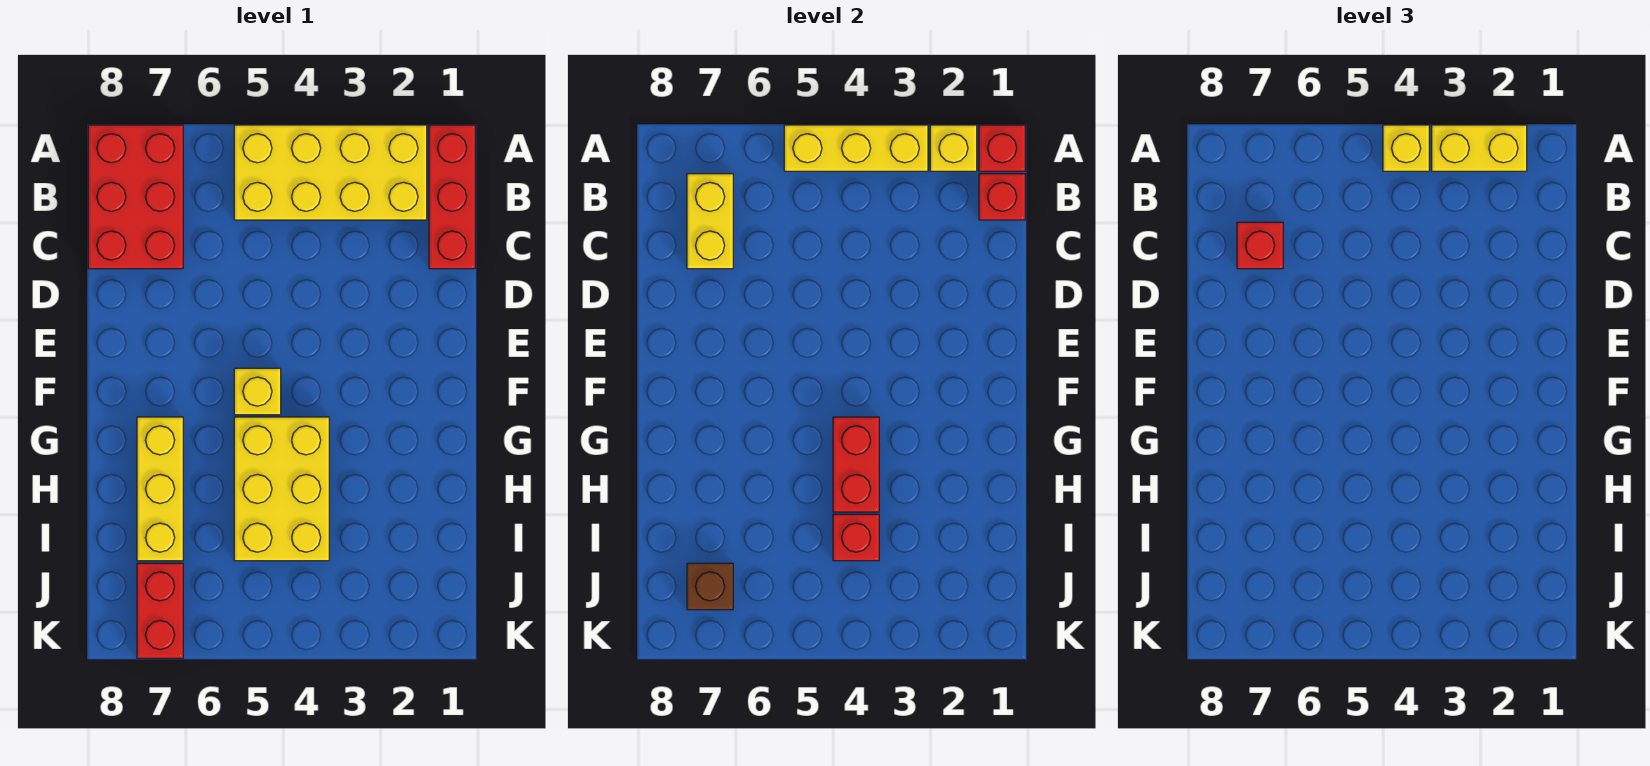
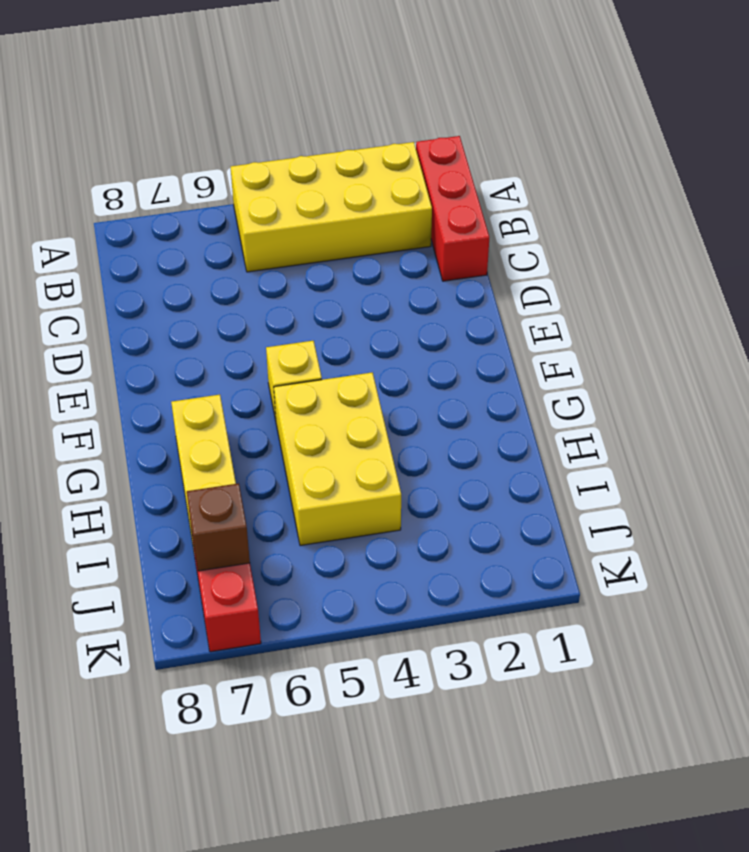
none -> red brick A7:C8 level 1
none -> red brick A1 level 2
none -> yellow brick A2 level 2

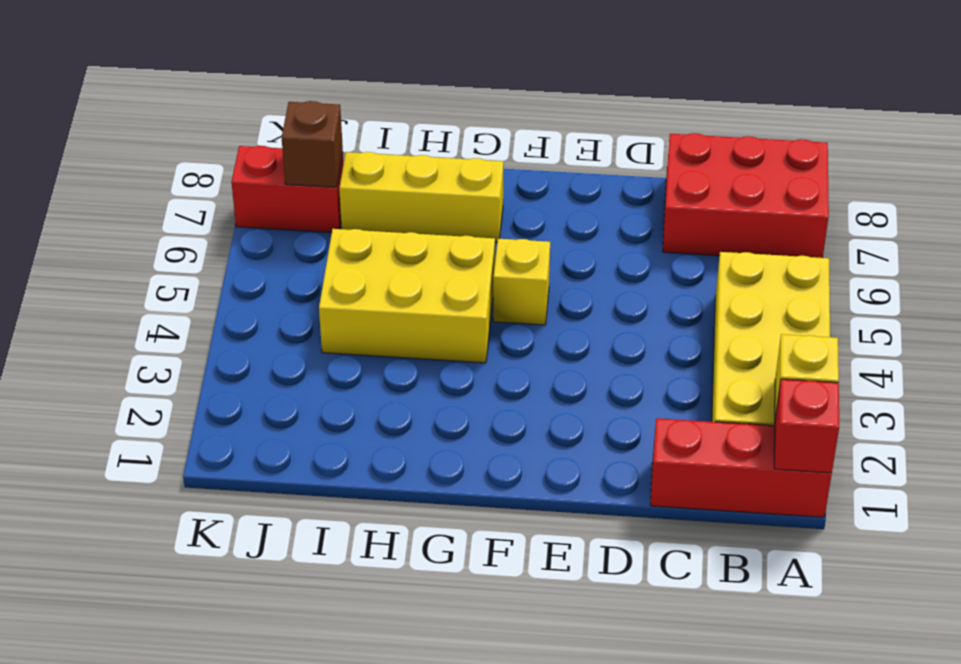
none -> yellow brick A3:A5 level 2
none -> red brick B1 level 2
none -> yellow brick B7:C7 level 2

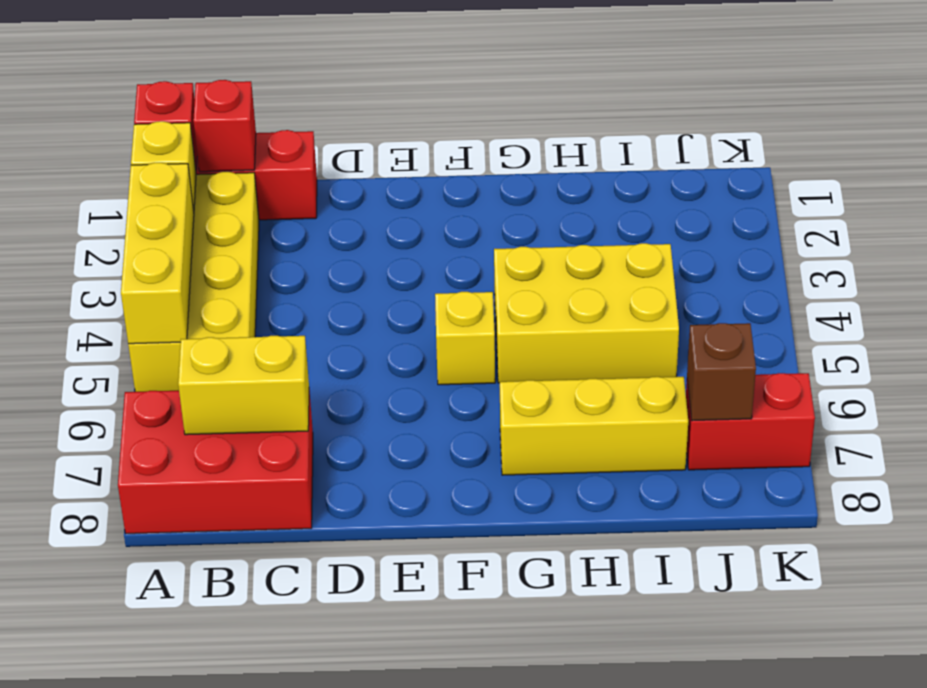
none -> red brick G4:H4 level 2
none -> red brick I4 level 2
none -> yellow brick A2:A3 level 3

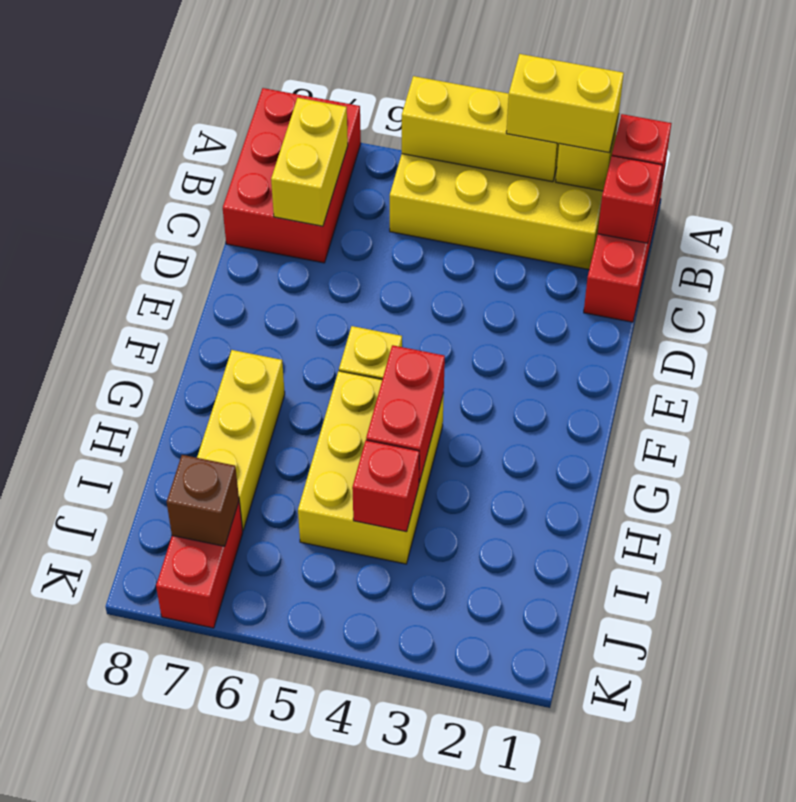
none -> yellow brick A4 level 3
none -> red brick C7 level 3

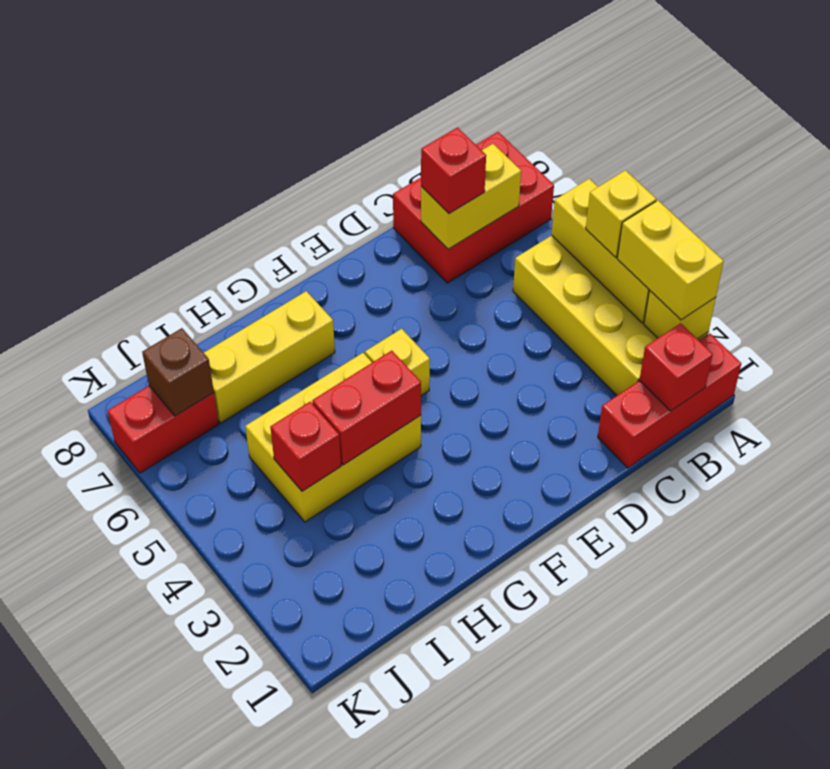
none -> red brick A1 level 2

